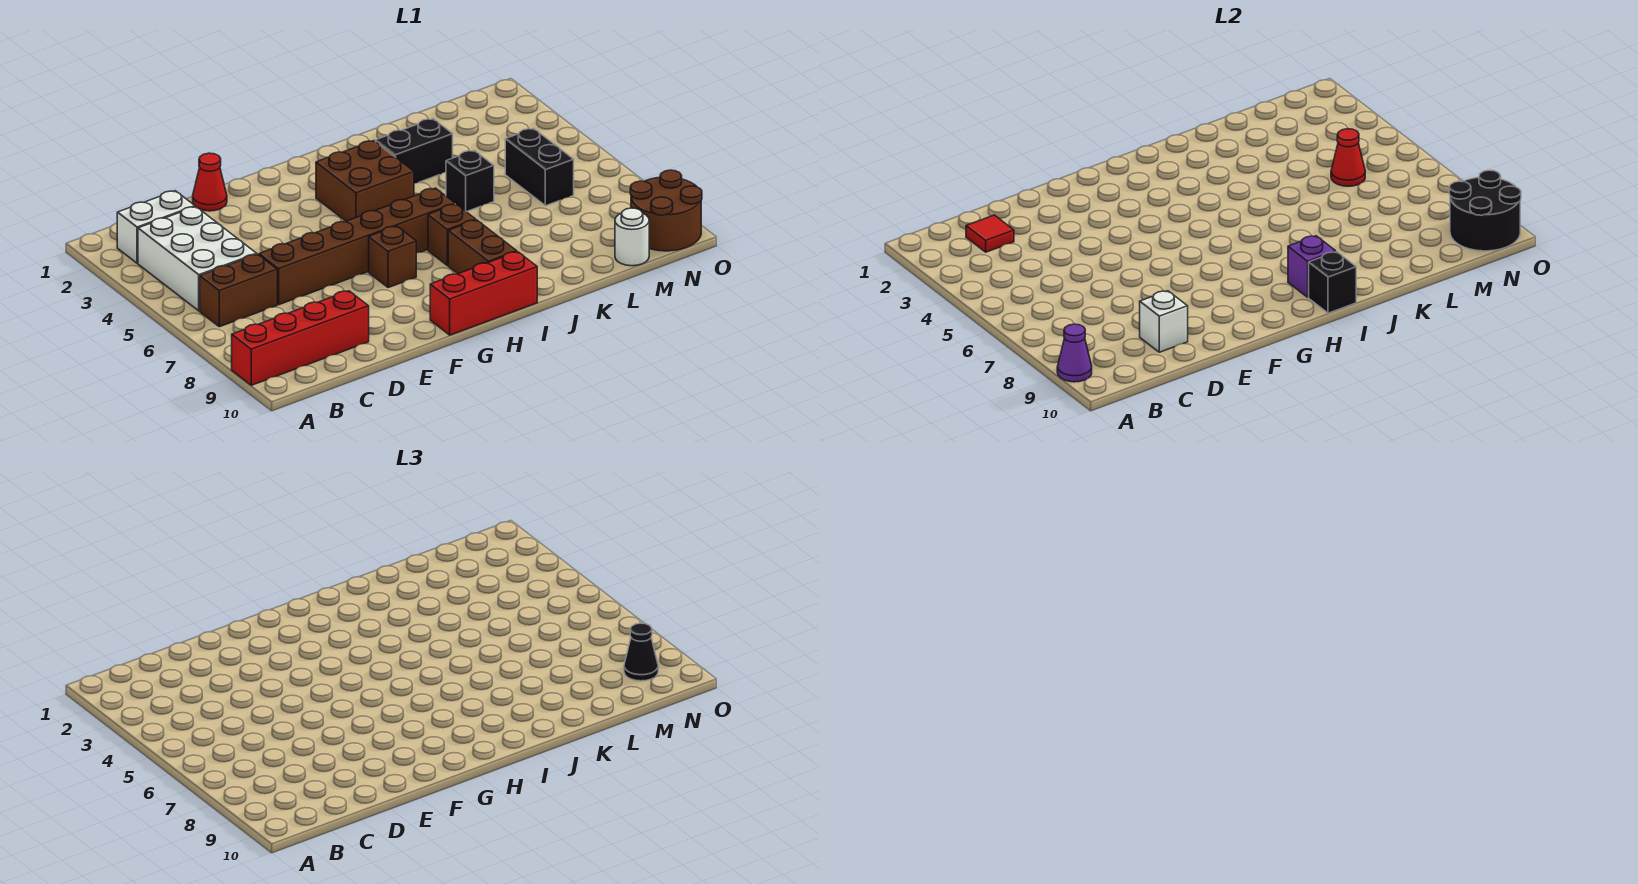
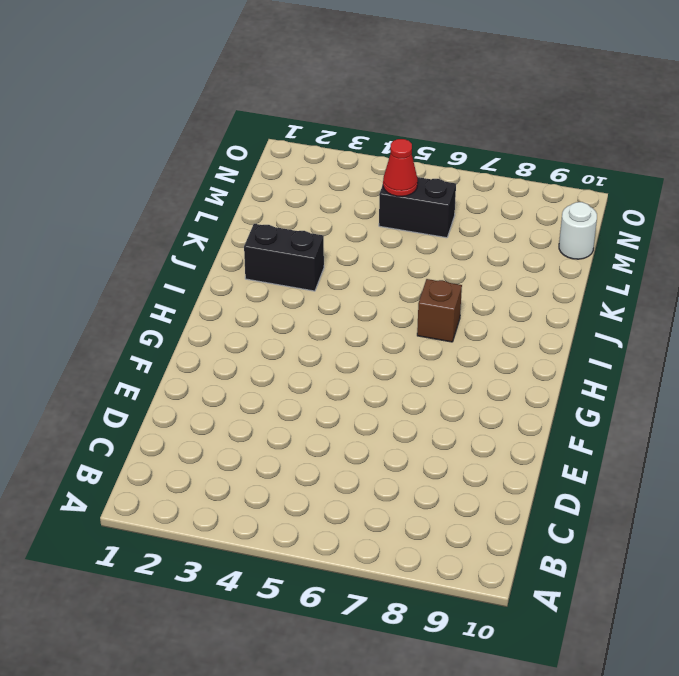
black brick J2:J3 level 1 -> black brick J3:K3 level 1
none -> red brick A9:D9 level 1
none -> white brick B2:C2 level 1
none -> white brick B3:C5 level 1

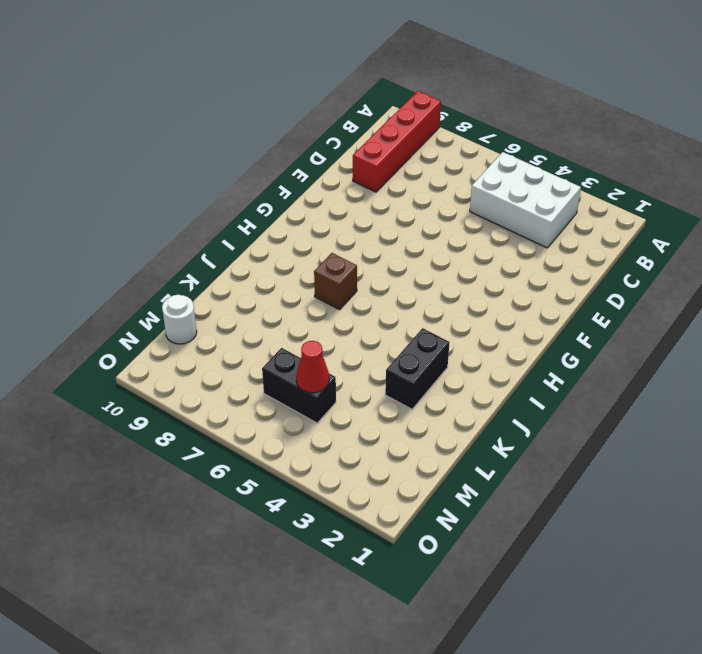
none -> white brick B2:C2 level 1
none -> brown brick B6:C6 level 1
none -> brown brick D6:I6 level 1

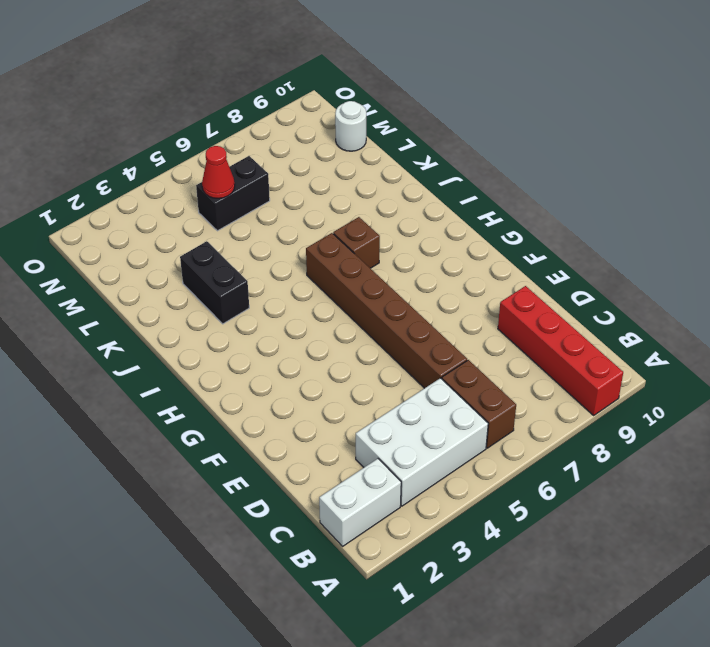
white brick B1:B2 level 1 -> white brick B2:C2 level 1
none -> red cone E1 level 1
none -> brown brick G7 level 1
none -> red brick G10:I10 level 1

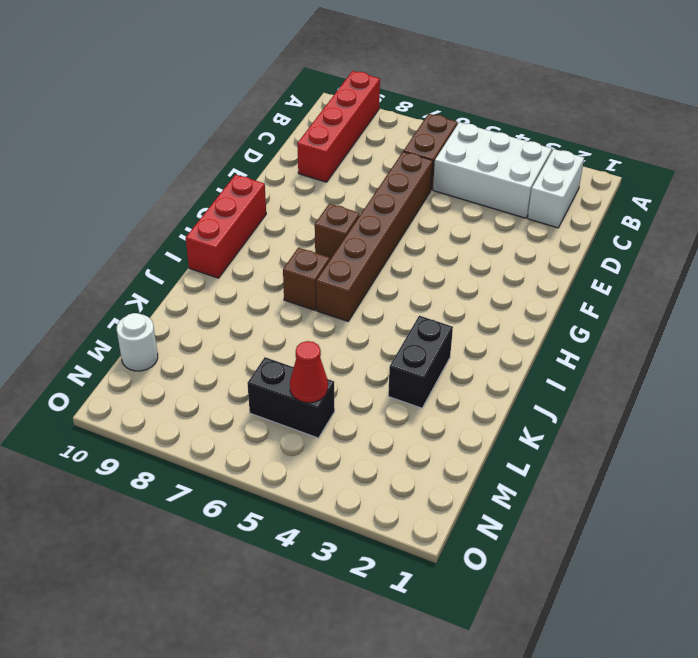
none -> red cone E1 level 1
none -> brown brick H3:I4 level 1
none -> brown brick I8:I9 level 1

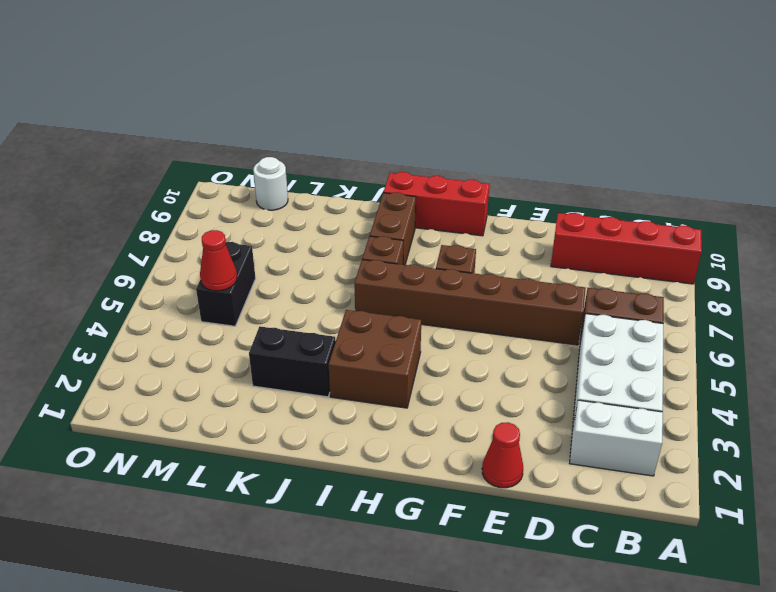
none -> black brick K5 level 1
none -> brown round brick N9:O10 level 1
none -> purple cone A9 level 2

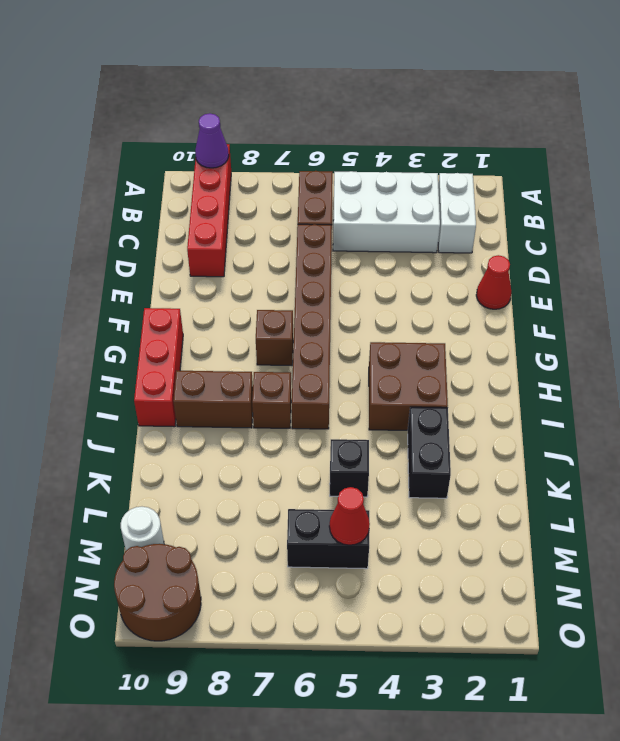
none -> red tile C2 level 2
none -> white brick D9 level 2
none -> purple brick I9 level 2

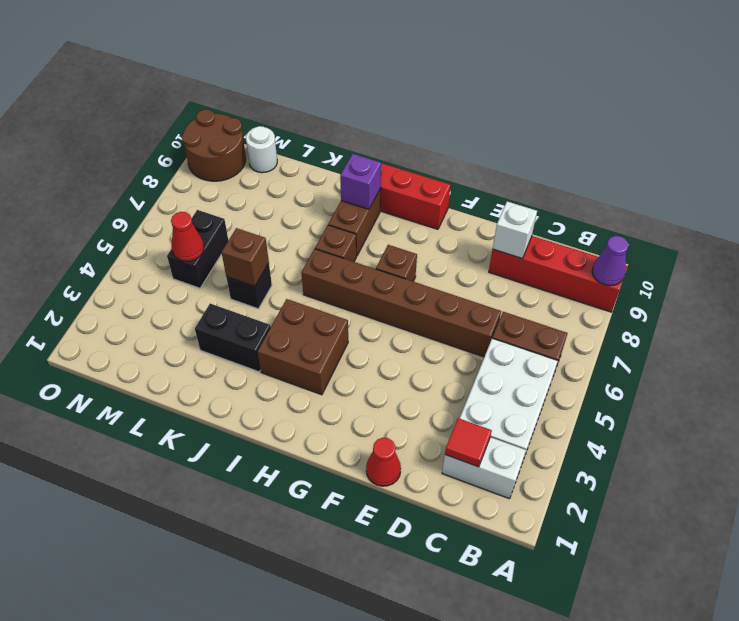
brown brick K5 level 2 -> none
none -> black brick I10 level 2
none -> black round brick N9:O10 level 2
none -> black cone N9 level 3

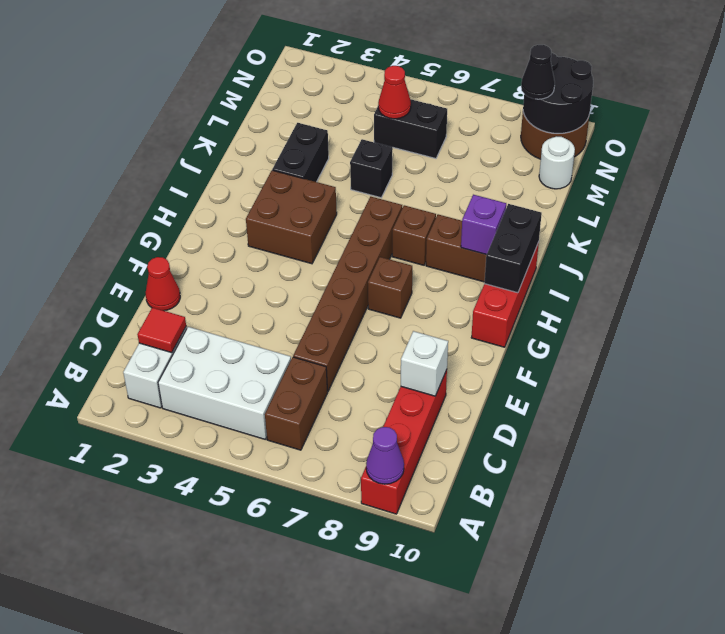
black brick H10:I10 level 2 -> black brick I10 level 2

